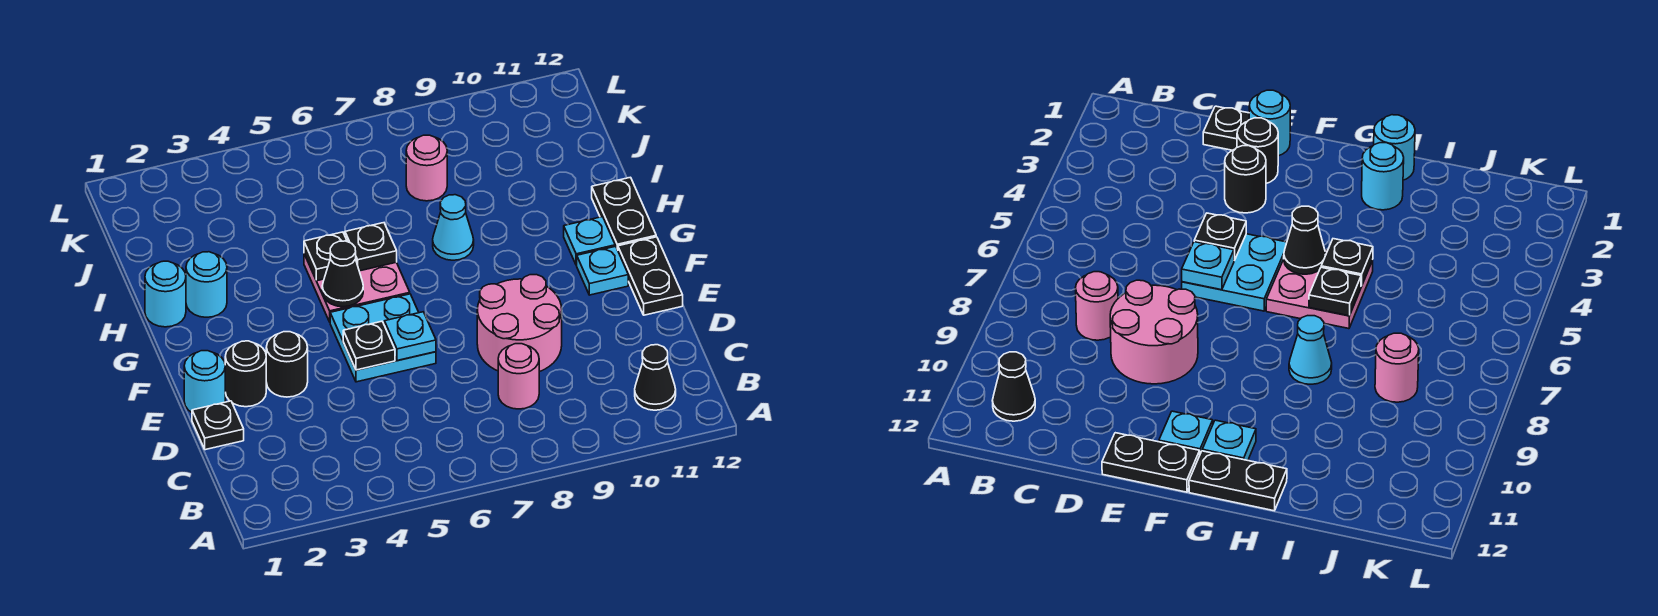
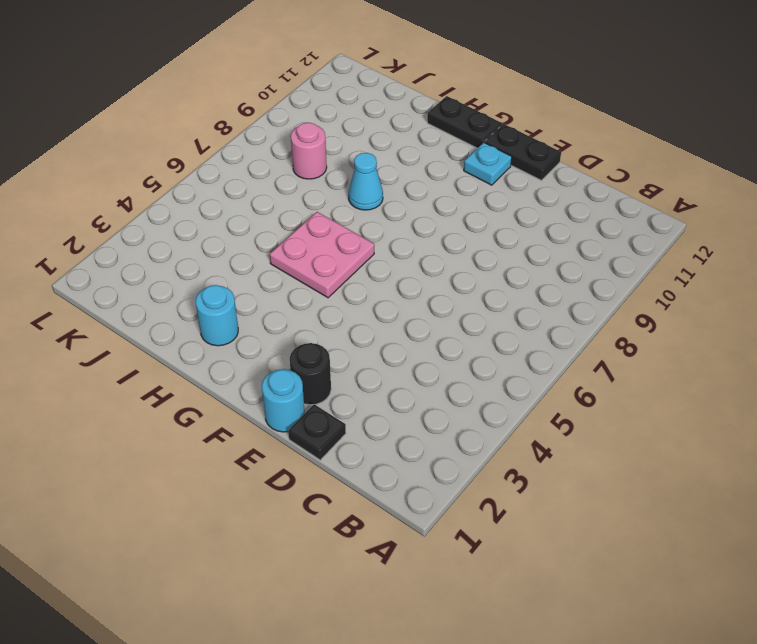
none -> black cone B11 level 1
none -> pink round brick C8 level 1
none -> pink round brick D8:E9 level 1

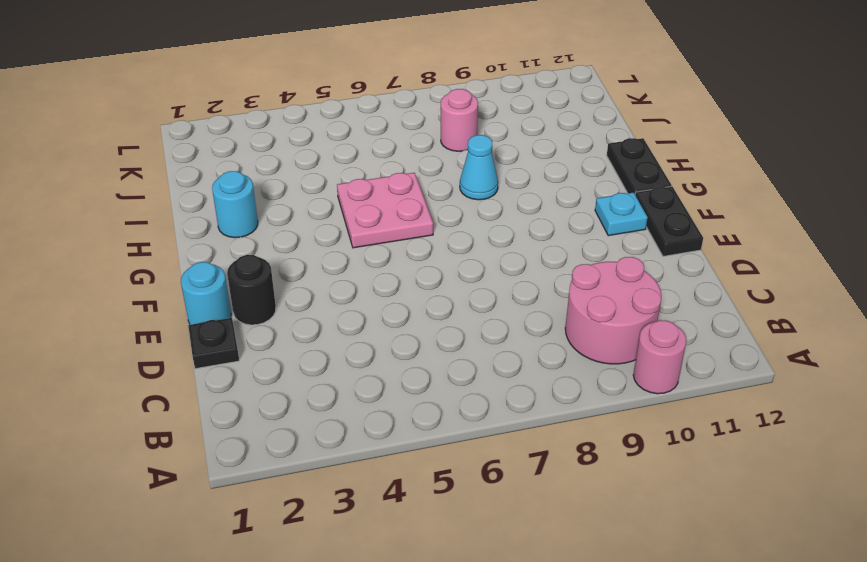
pink round brick A10 level 1 -> pink round brick C8 level 1
pink round brick B9:C10 level 1 -> pink round brick D8:E9 level 1
none -> black cone B11 level 1
none -> black round brick E3 level 1
none -> cyan plate E5:F6 level 1

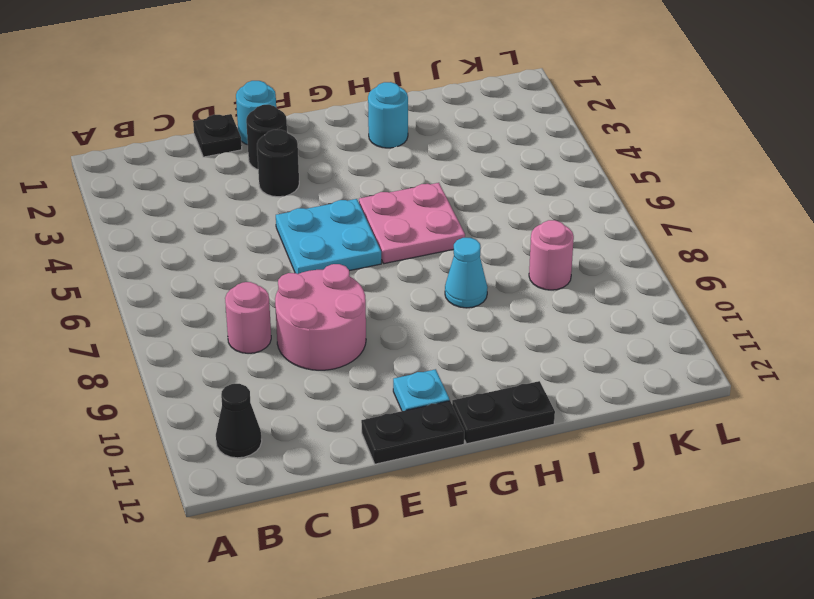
none -> cyan plate G11 level 1
none -> cyan round brick H1 level 1
none -> black plate E5 level 2

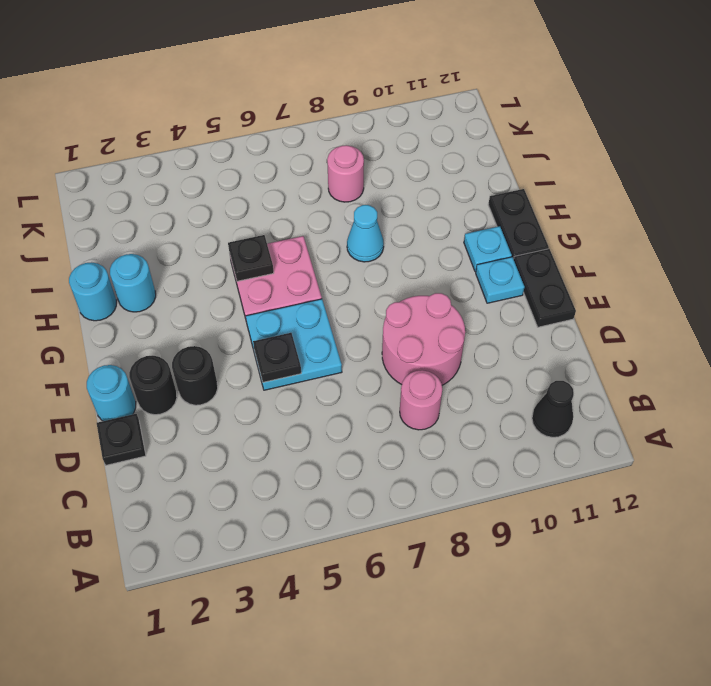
none -> cyan plate E6 level 2
none -> black cone G5 level 2
none -> black plate H6 level 2

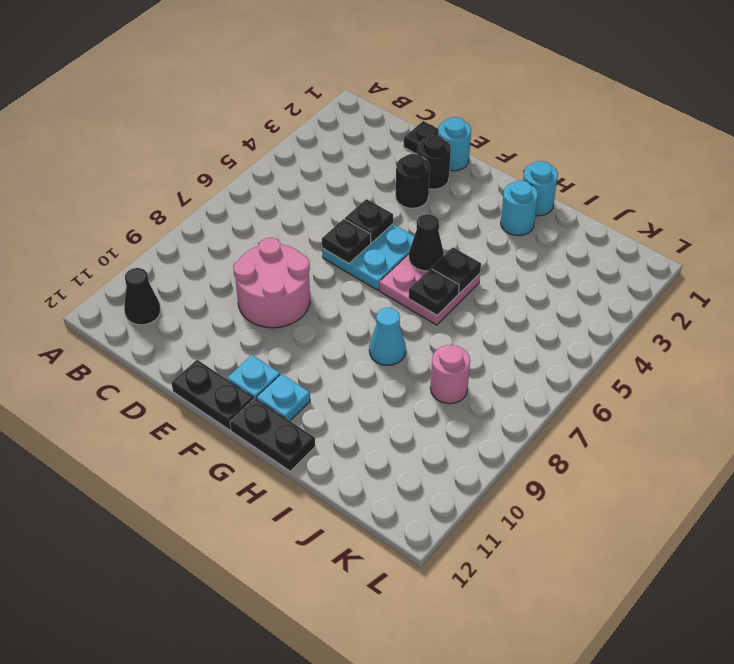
black plate E6 level 2 -> cyan plate E6 level 2
none -> pink round brick C8 level 1

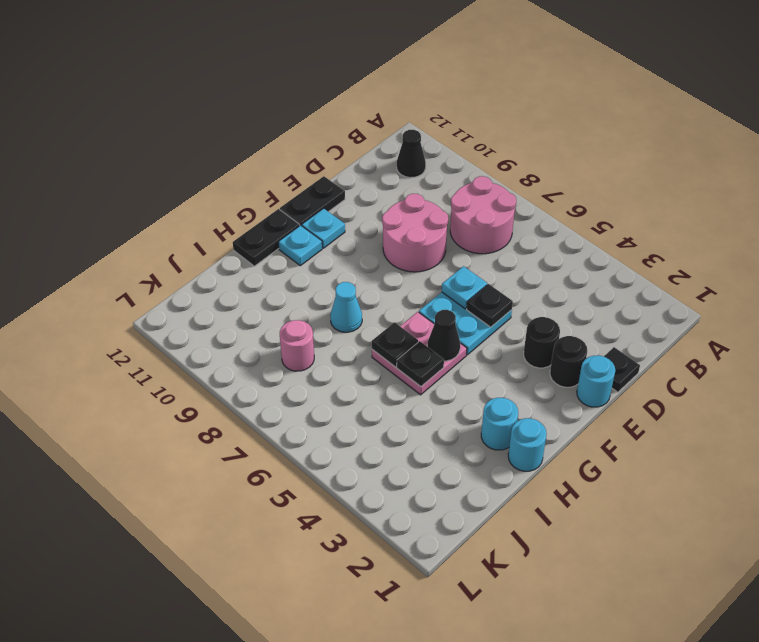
pink round brick B7:C8 level 1 -> pink round brick C8 level 1

